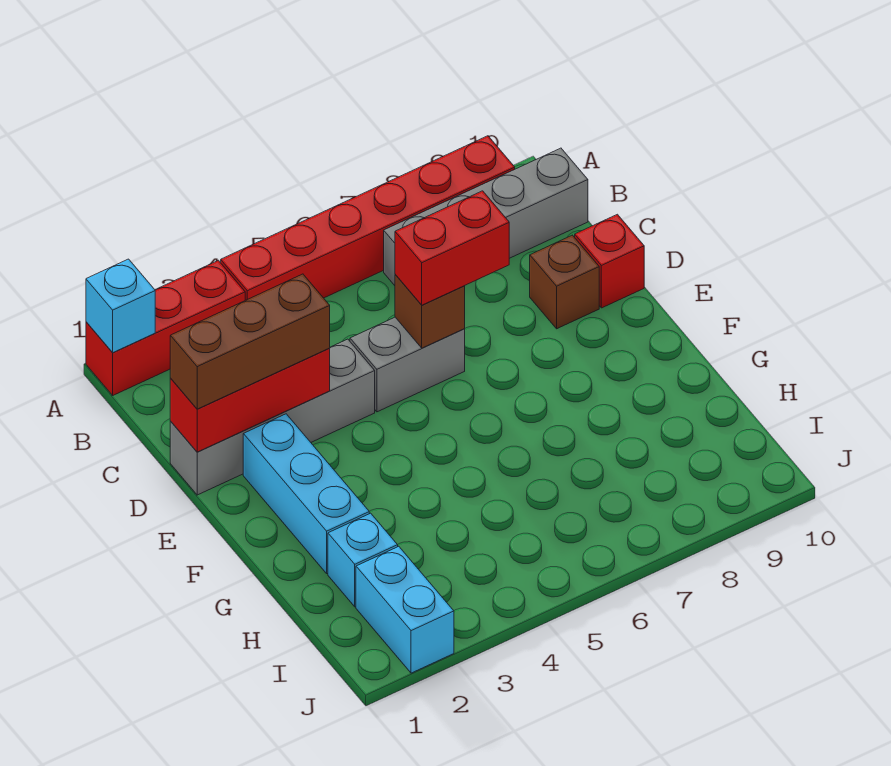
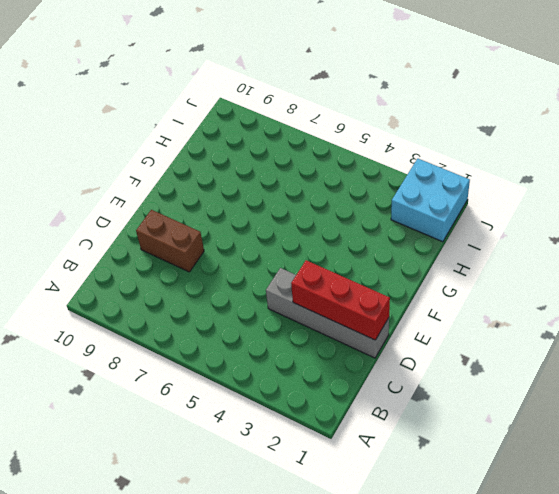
brown brick D8:D9 level 1 -> brown brick D9 level 1
cyan brick I1:J2 level 1 -> cyan brick I2:J2 level 1
none -> red brick A1:A3 level 1
none -> red brick A4:A9 level 1
none -> grey brick B7:B10 level 1

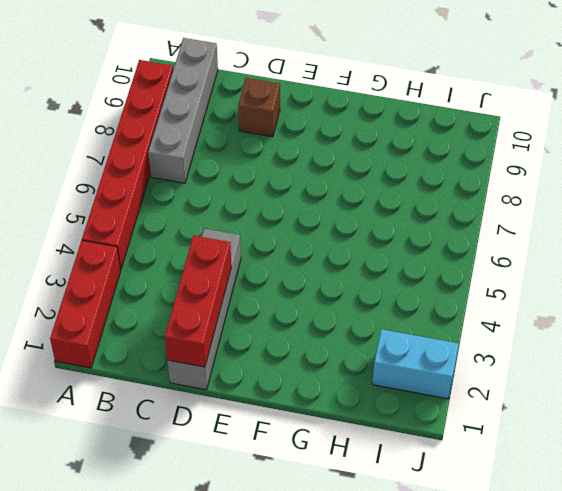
none -> grey brick D5:D6 level 1
none -> red brick D10 level 1
none -> cyan brick E2:G2 level 1

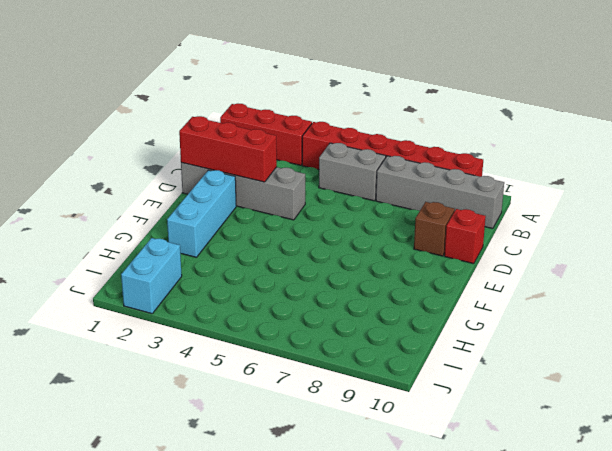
grey brick B5:B6 level 1 -> grey brick D5:D6 level 1
none -> cyan brick H2 level 1
none -> cyan brick A1 level 2
none -> brown brick D6 level 2

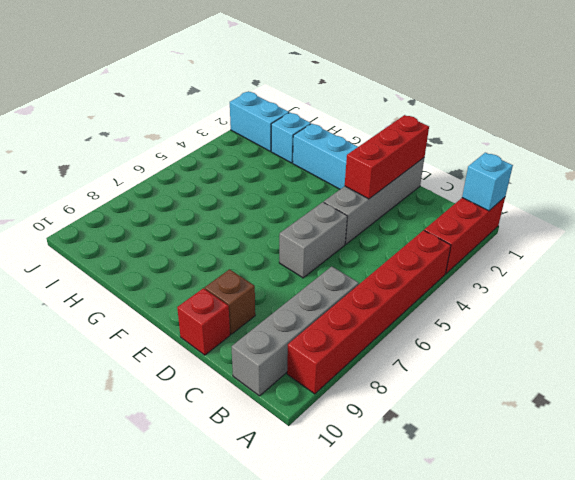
none -> brown brick D6 level 2
none -> brown brick D1:D3 level 3
none -> red brick D6:D7 level 3

